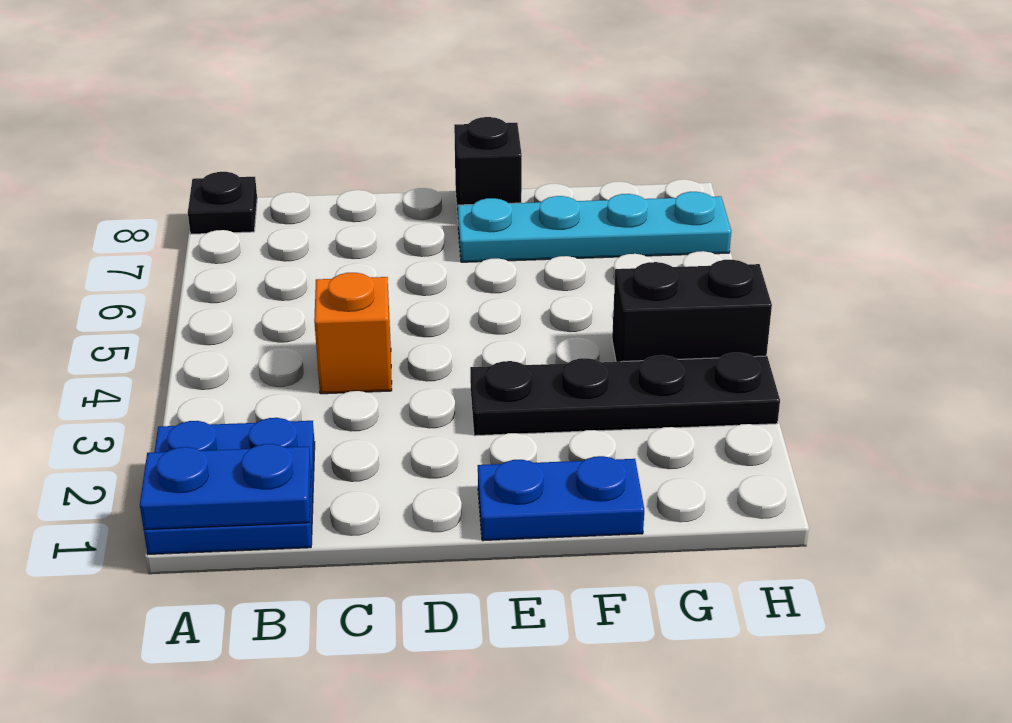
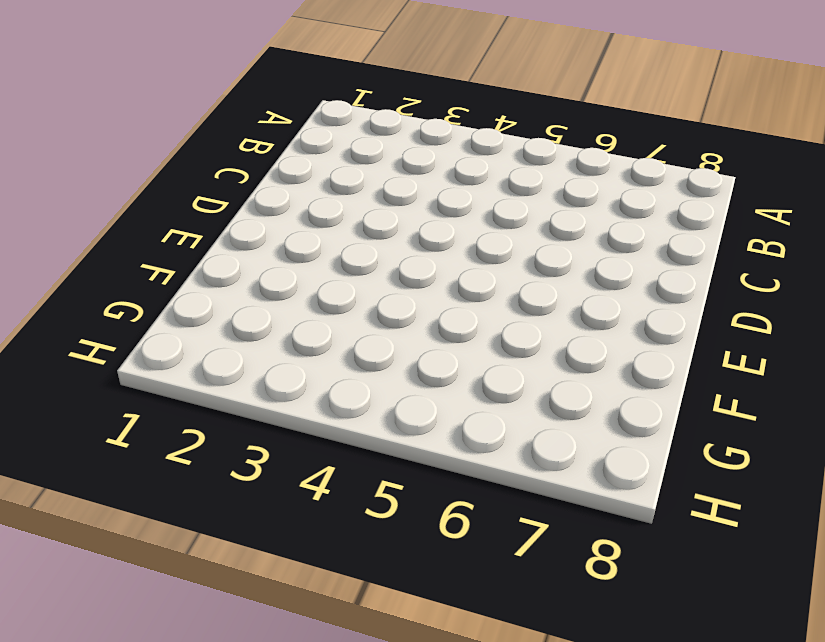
none -> blue plate A1:B2 level 1
none -> black plate A8 level 1

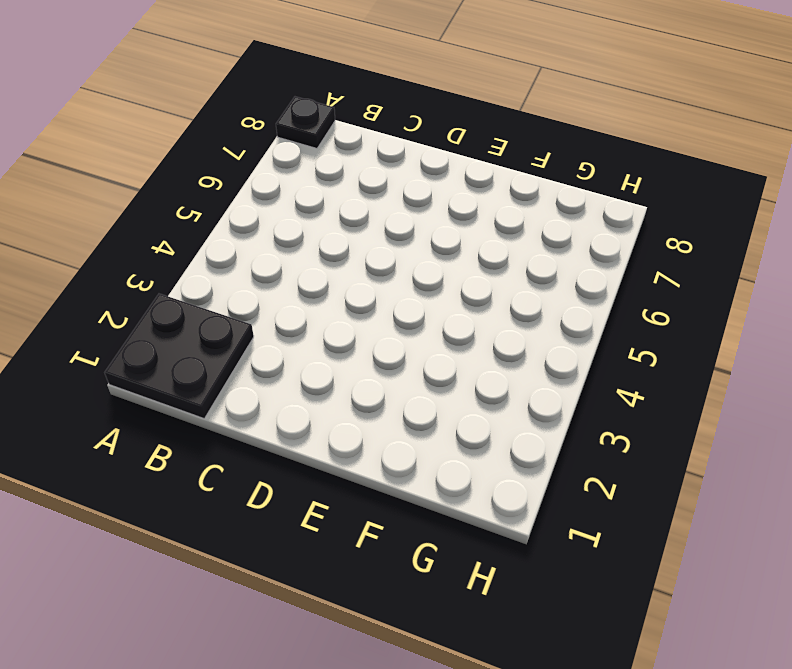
black plate A1:B2 level 1 -> blue plate A1:B2 level 1
none -> orange brick C4 level 1
none -> blue plate E1:F1 level 1

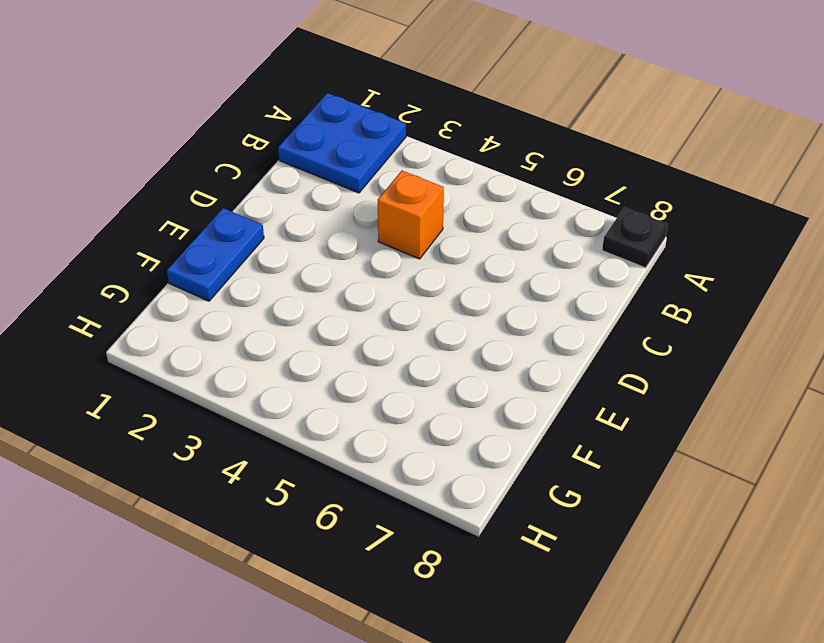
none -> black plate E3:H3 level 1
none -> cyan plate E7:H7 level 1

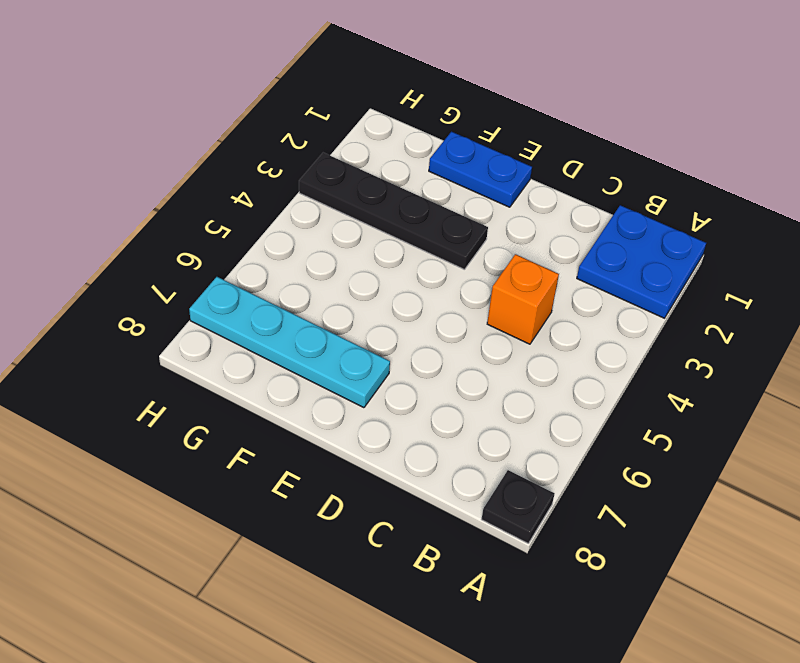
none -> black brick E8 level 1
none -> black brick G4:H4 level 1

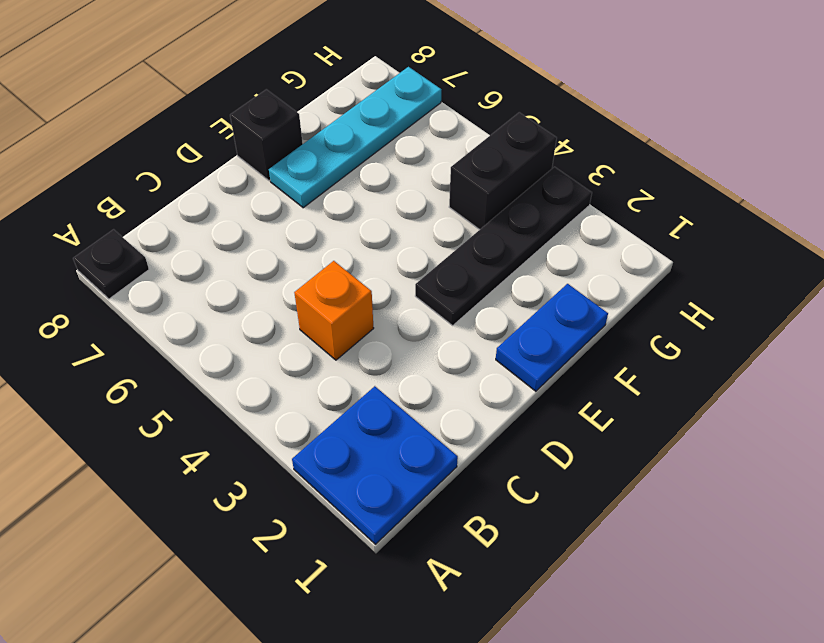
none -> blue plate A1:B1 level 2

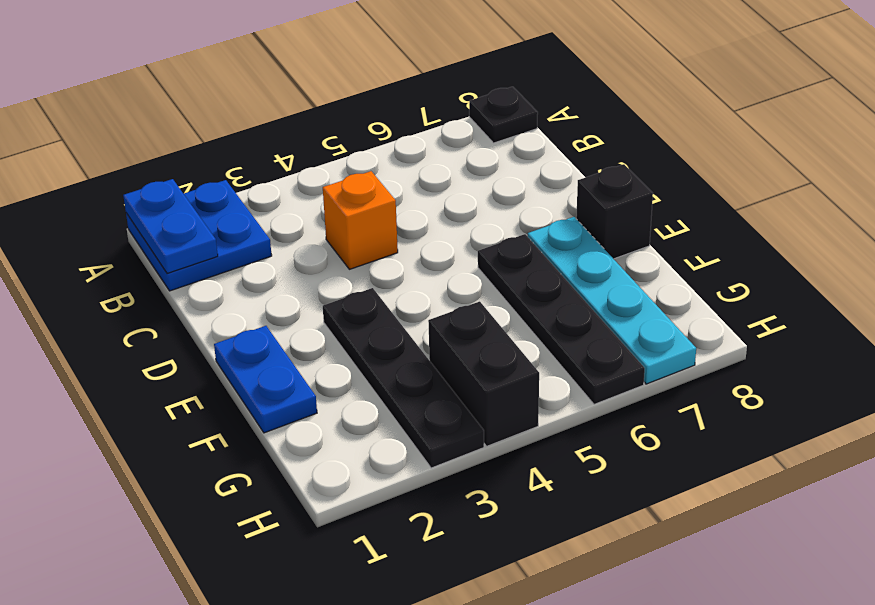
black plate E6:H6 level 1 -> none

